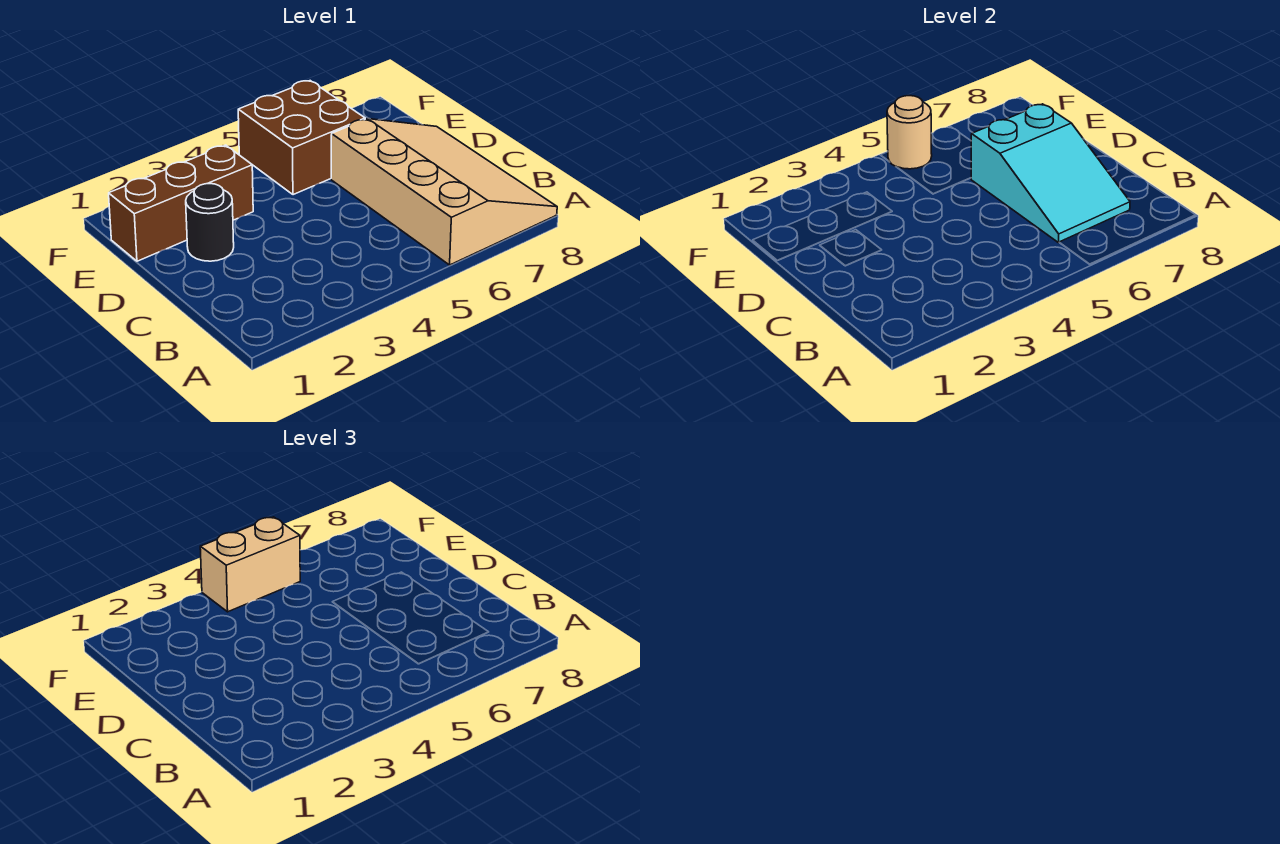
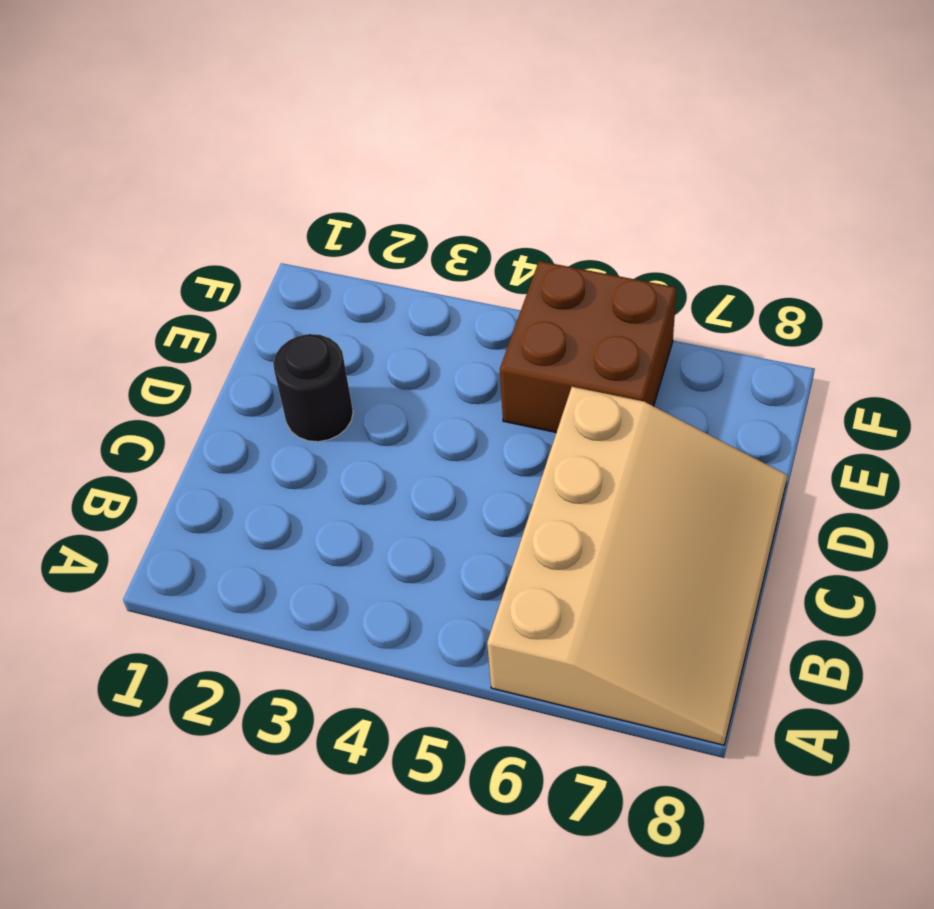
none -> brown brick E1:E3 level 1
none -> cyan slope B6:D7 level 2 top D

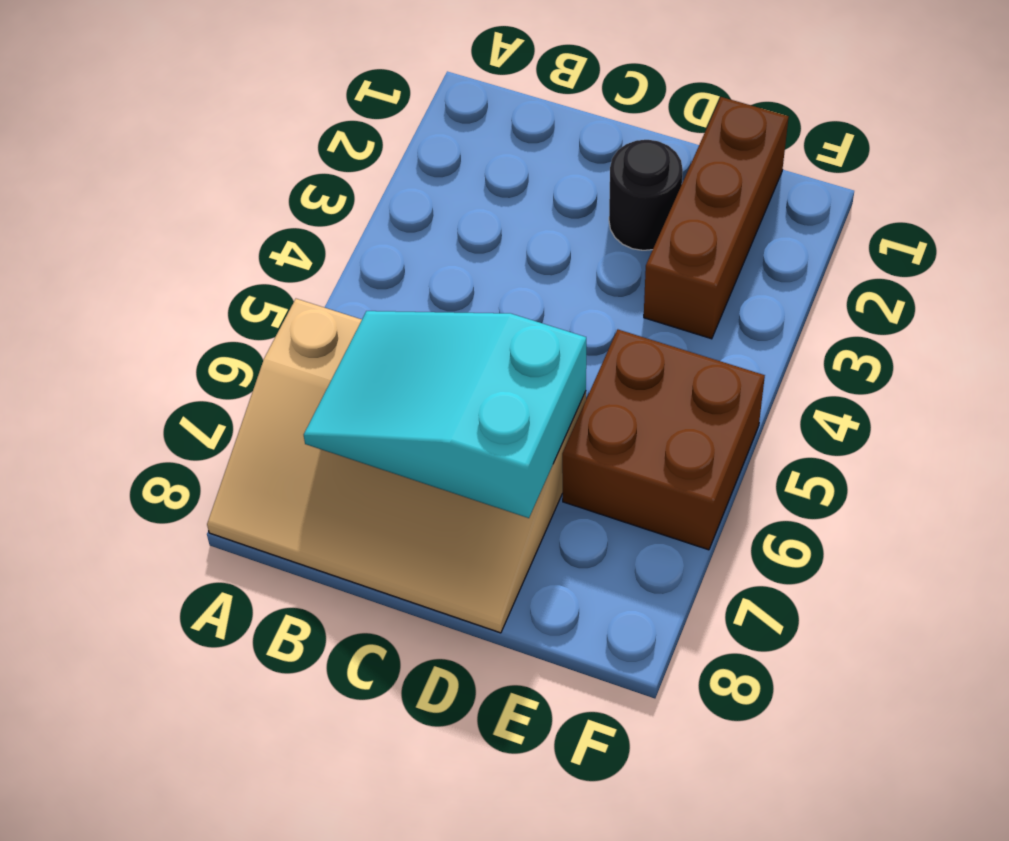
none -> tan round brick F5 level 2
none -> tan brick F4:F5 level 3

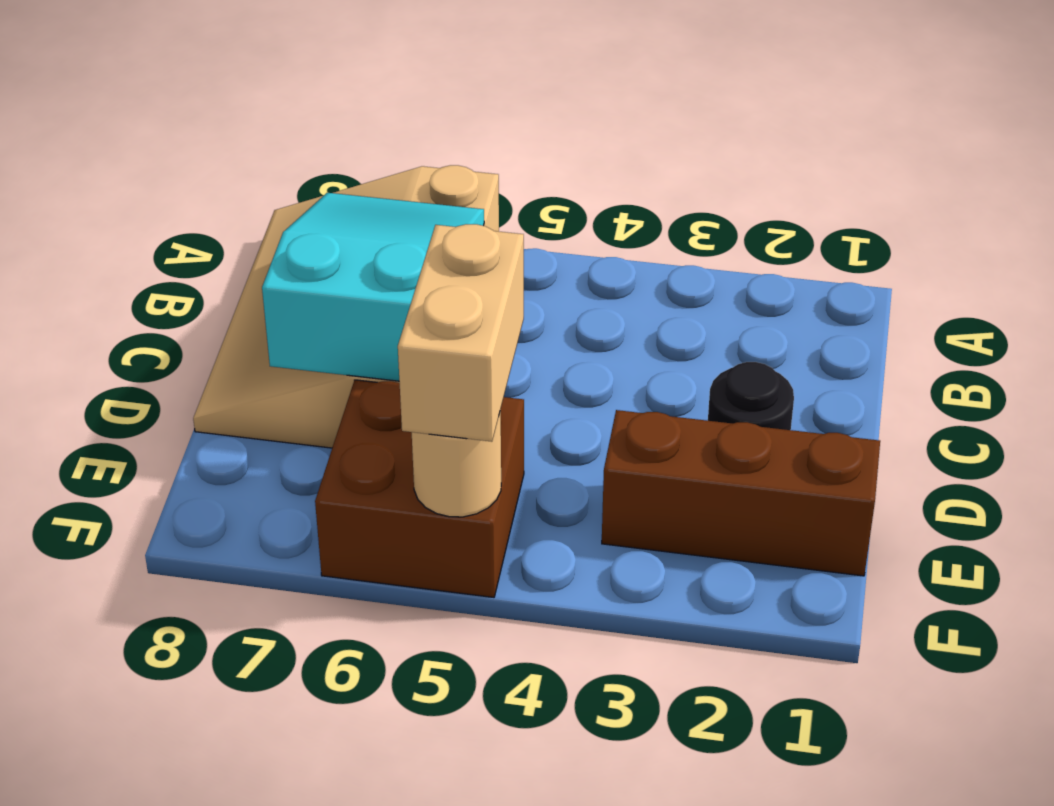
tan brick E5:F5 level 3 -> tan brick F4:F5 level 3

